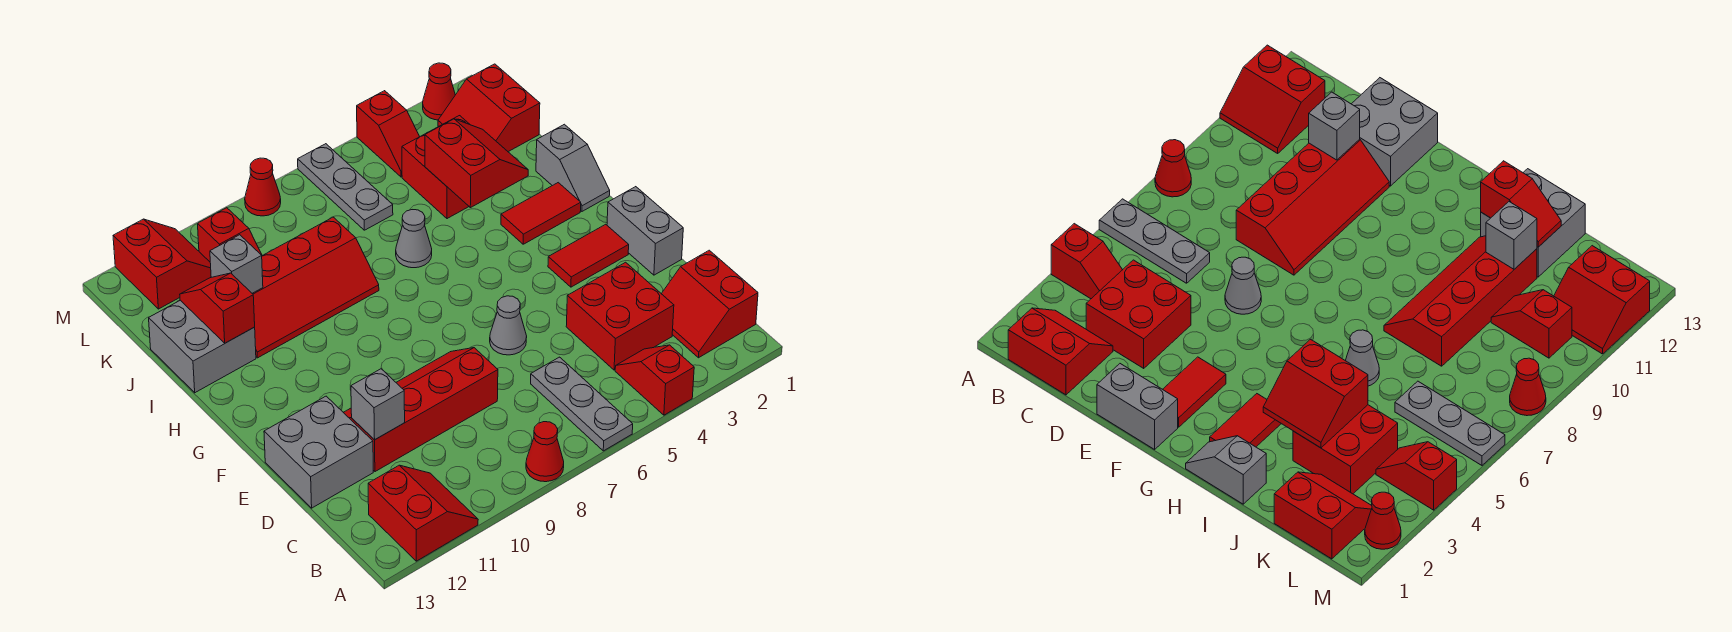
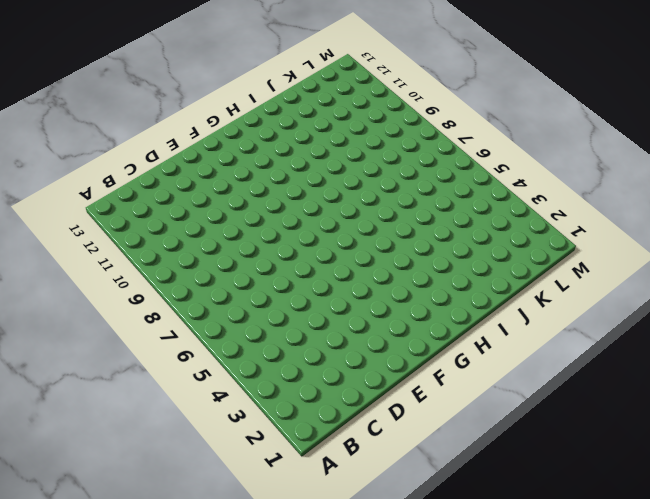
none -> red slope A4:B4 level 1 top A
none -> grey plate A6:C6 level 1
none -> red cone A8 level 1

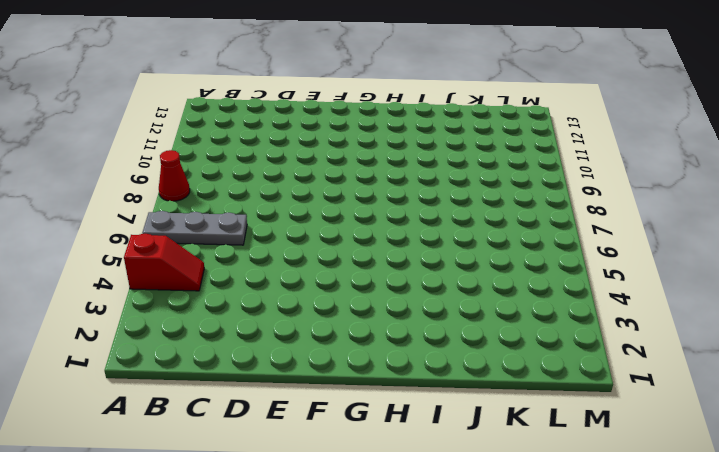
none -> red slope A11:B12 level 1 top 12
none -> red slope B1:C2 level 1 top 1
none -> red brick C3:D4 level 1

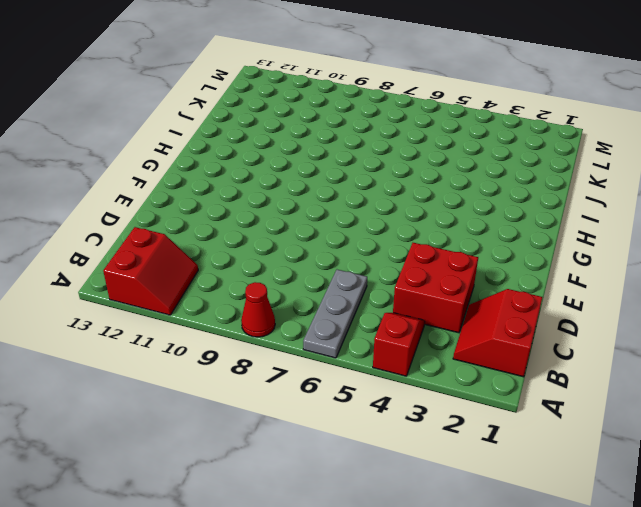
none -> red slope D8:E11 level 1 top D
none -> grey brick D12:E13 level 1
none -> grey brick E1:F1 level 1

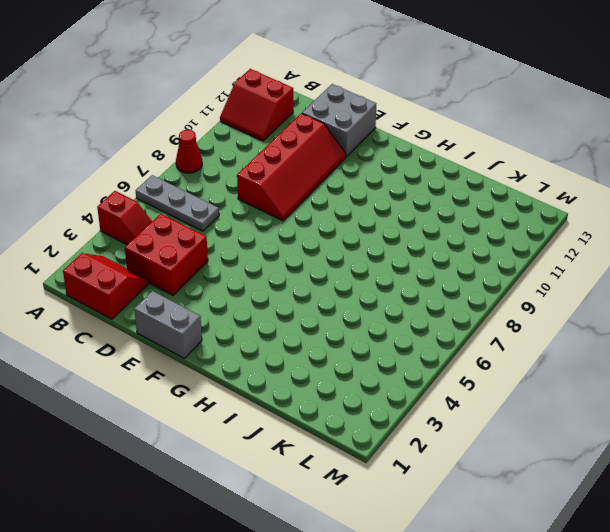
none -> grey cone E6 level 1
none -> red tile F2:F3 level 1
none -> grey slope H1:I1 level 1 top I

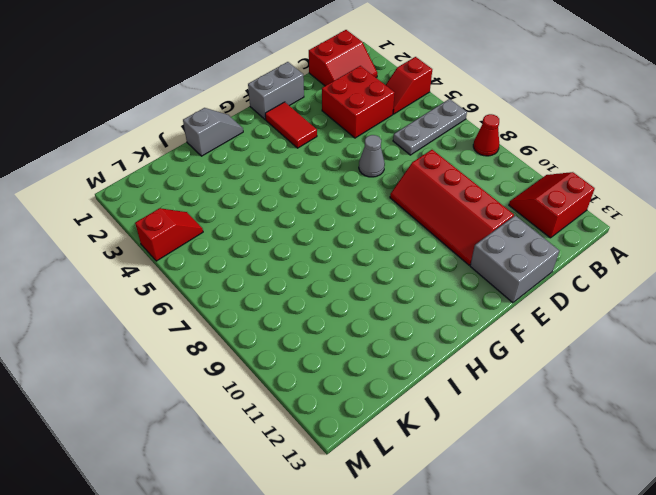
none -> red tile H2:H3 level 1
none -> grey cone I6 level 1
none -> red slope I8:J11 level 1 top J

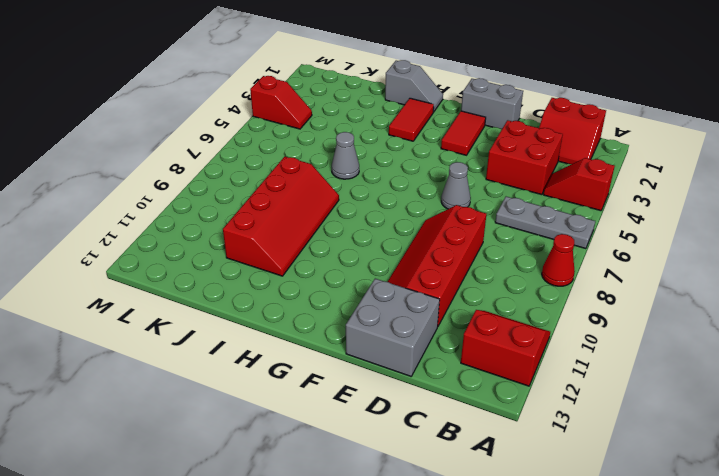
none -> grey brick I12:J13 level 1
none -> red brick J3:K4 level 1
none -> red slope K1:L2 level 1 top 1

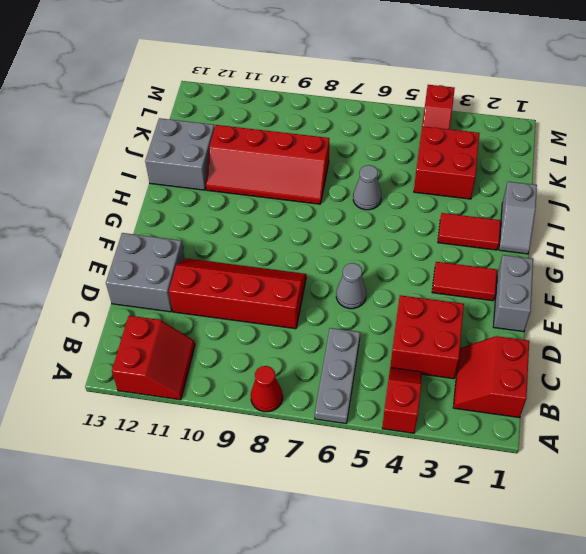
none -> red slope K1:L2 level 1 top 1
none -> grey plate K6:M6 level 1
none -> red slope K10:L10 level 1 top L

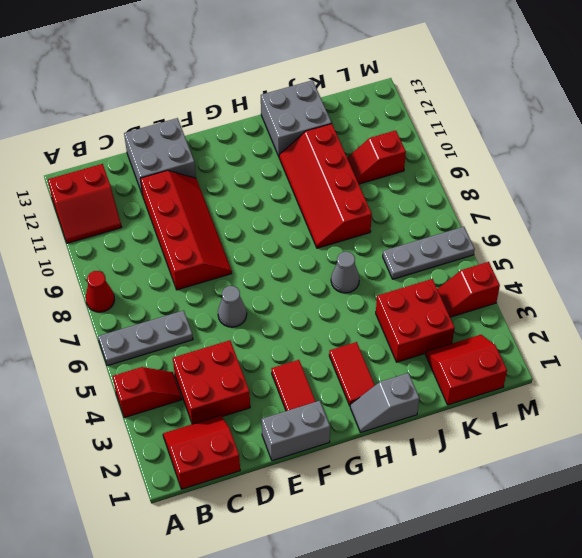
none -> red slope L11:M12 level 1 top 12
none -> red cone M2 level 1
none -> red cone M8 level 1

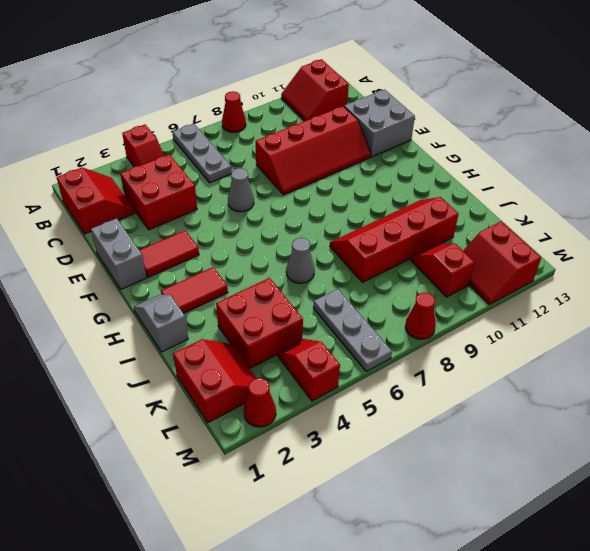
none -> grey brick I12:J13 level 1
none -> grey brick D11 level 2
none -> red slope I3:J4 level 2 top 4

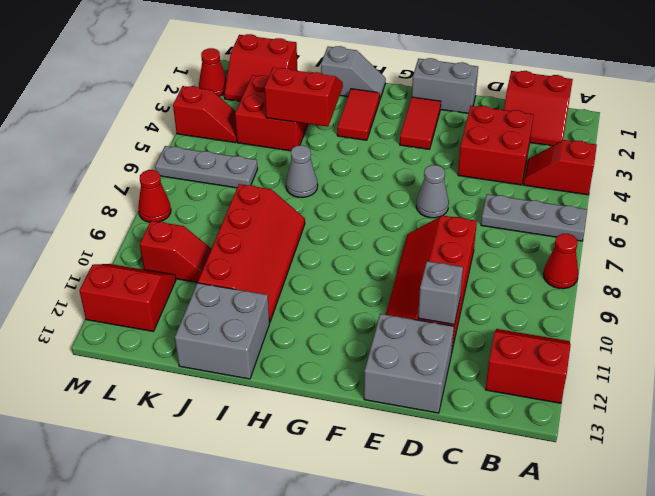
none -> red slope I12:J12 level 2 top I
none -> grey brick J11 level 2

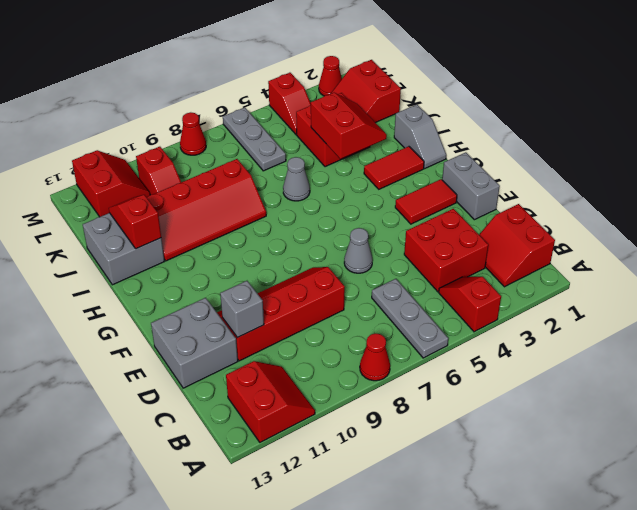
none -> grey brick J11 level 2

